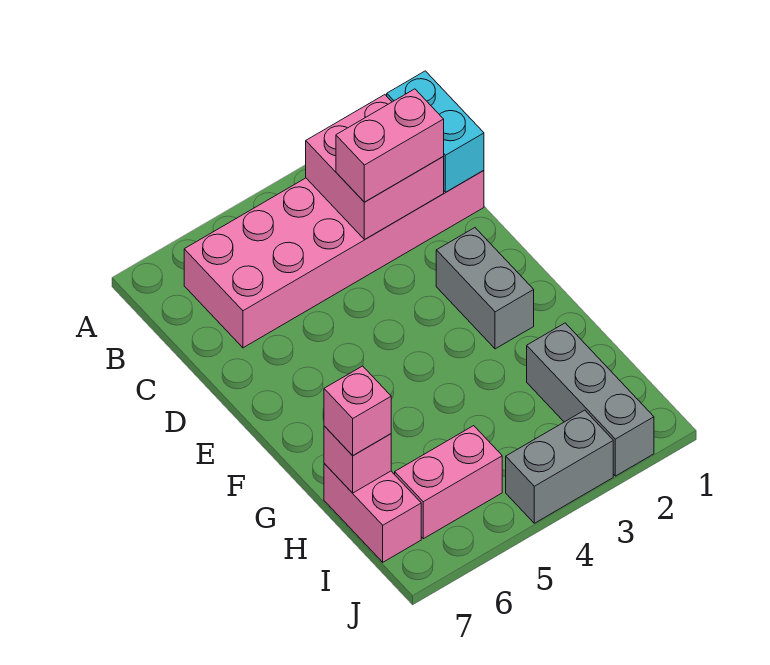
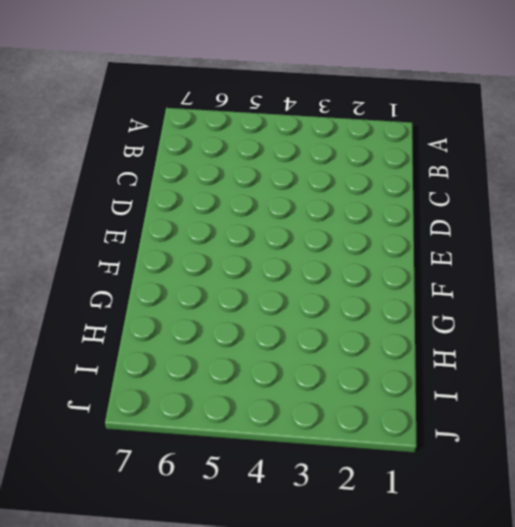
none -> pink brick B1:C6 level 1
none -> grey brick E2:F2 level 1

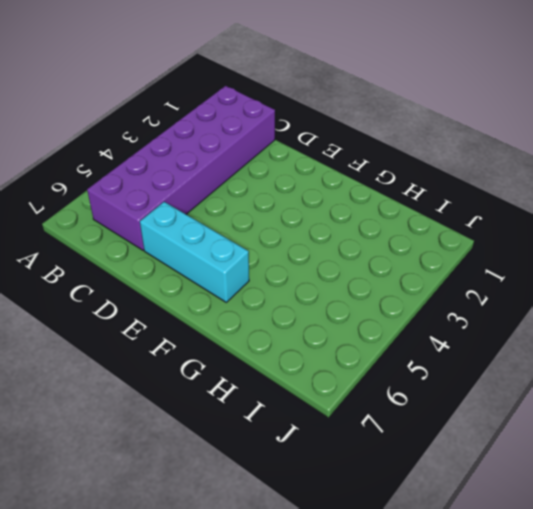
purple brick B1:C6 level 1 -> pink brick B1:C6 level 1
cyan brick D6:F6 level 1 -> none
none -> grey brick E2:F2 level 1
none -> grey brick H2:J2 level 1

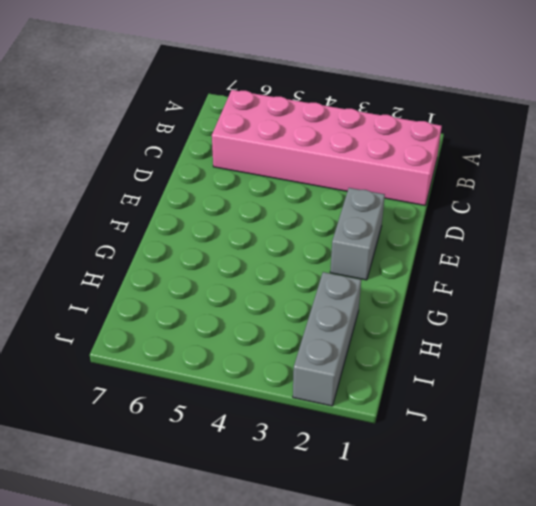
none -> pink brick H7:I7 level 1
none -> pink brick I5:I6 level 1

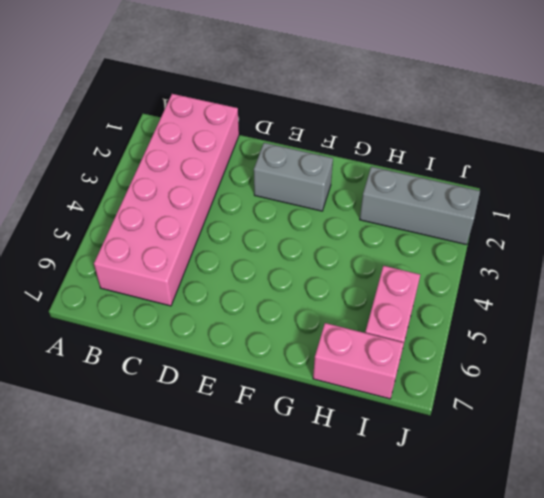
none -> grey brick J3:J4 level 1
none -> cyan brick B1:C1 level 2

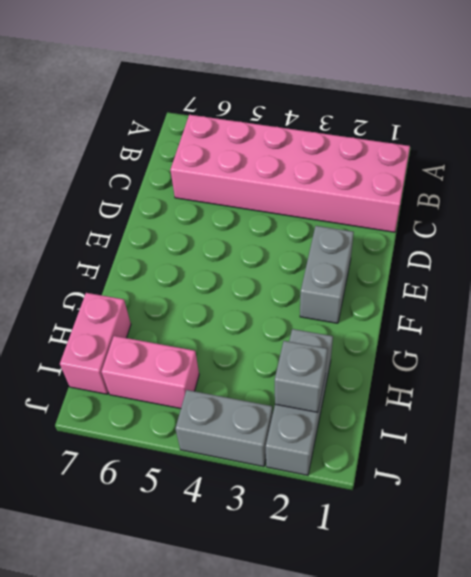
grey brick I2 level 2 -> none
none -> cyan brick B1:C1 level 2
none -> pink brick B2:C3 level 2

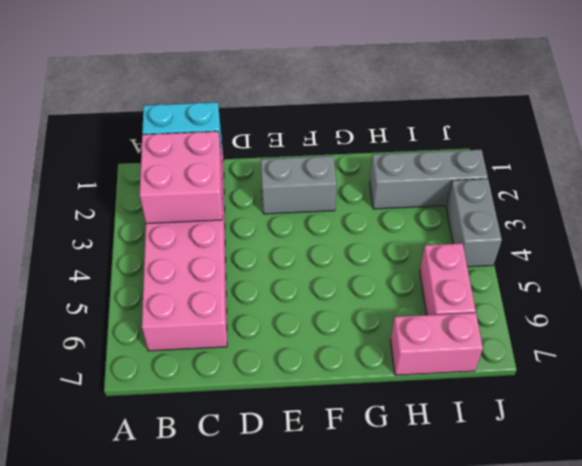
none -> pink brick H7 level 2
none -> pink brick C2:C3 level 3

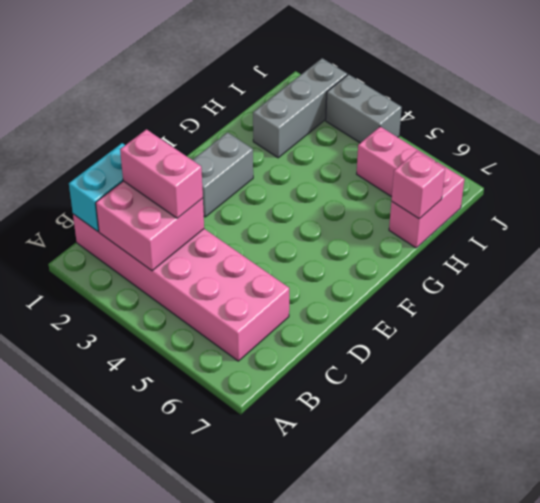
none -> pink brick H7 level 3

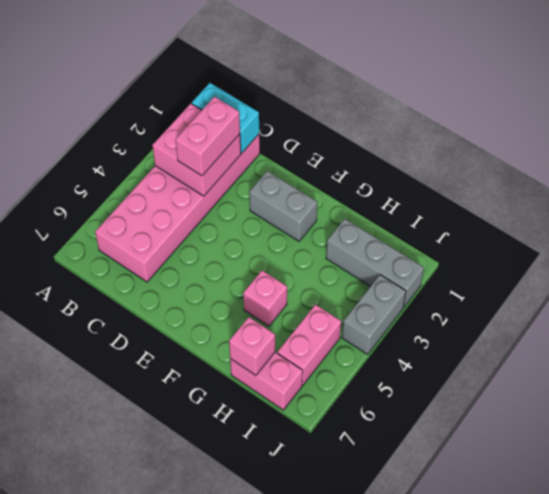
pink brick G5 level 1 -> pink brick H7 level 3

